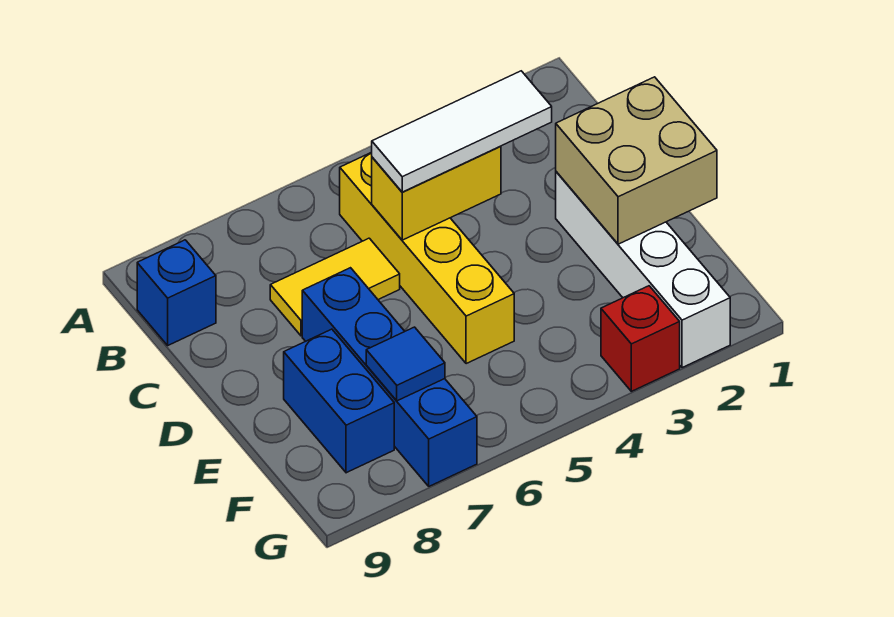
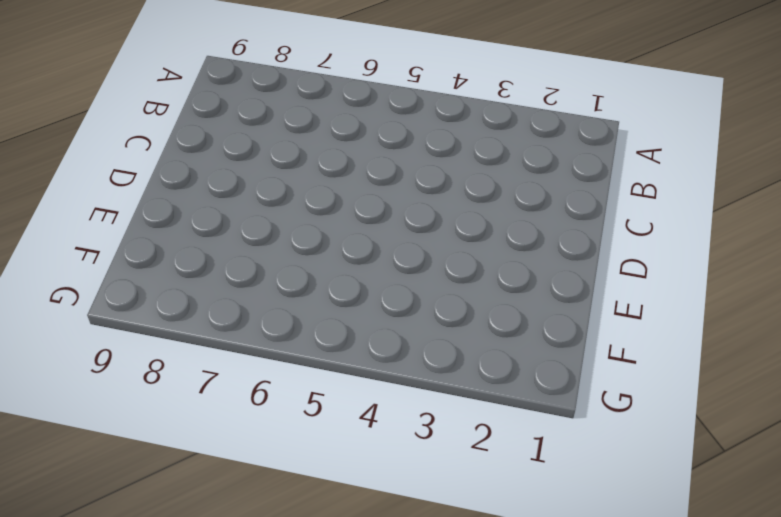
none -> yellow brick B5:E5 level 1
none -> blue brick B9 level 1

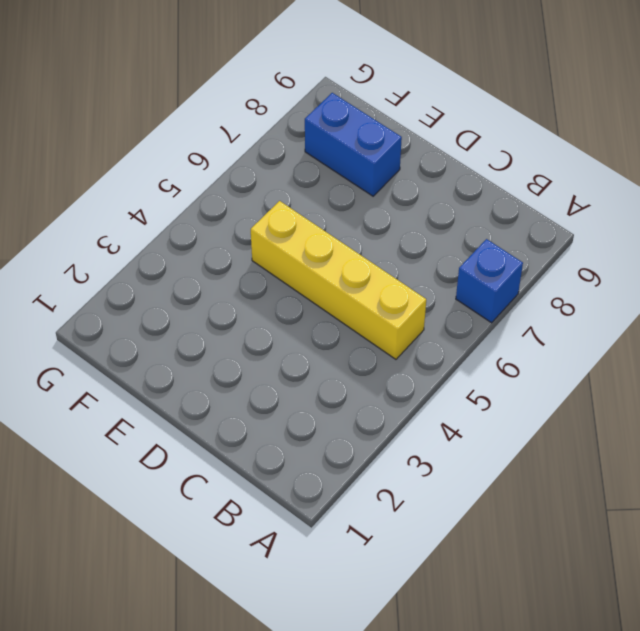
blue brick A7 level 1 -> blue brick B9 level 1
none -> yellow tile C6:C7 level 1
none -> white brick D2:G2 level 1

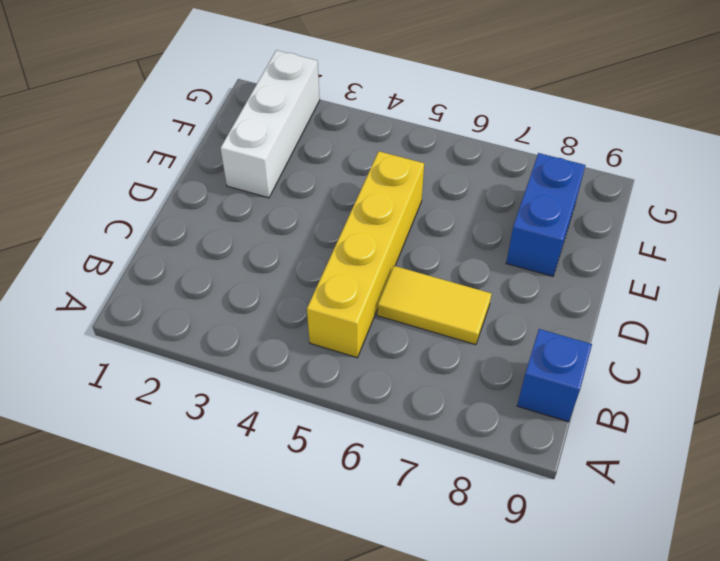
white brick E2:G2 level 1 -> white brick D2:G2 level 1
none -> blue brick D7:G7 level 1
none -> red brick G3 level 1

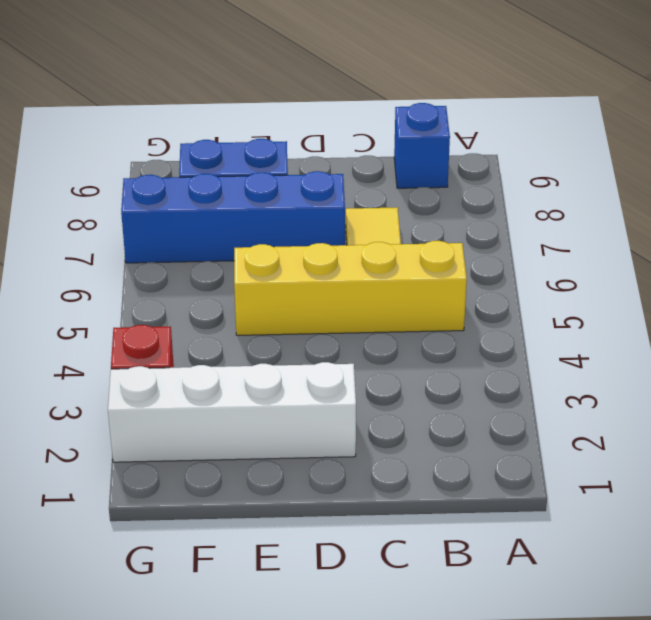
none -> yellow brick C4:C5 level 2
none -> tan brick D1:E2 level 2

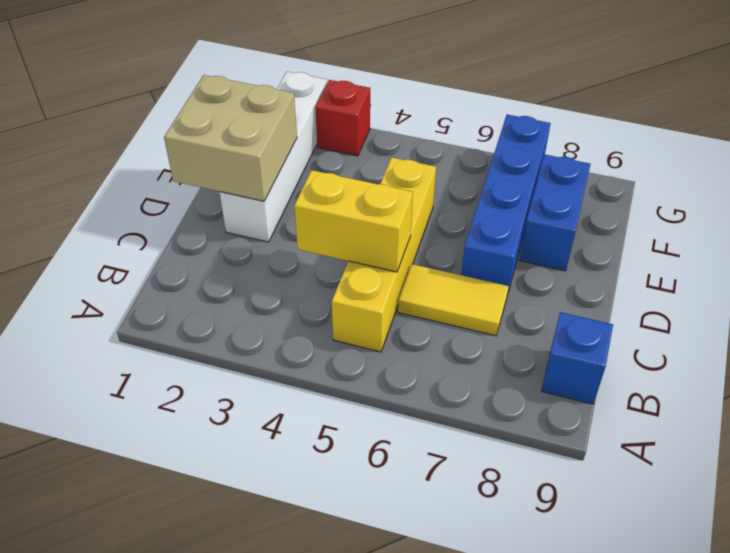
none -> blue tile F7 level 2
none -> white tile C3:C5 level 3

